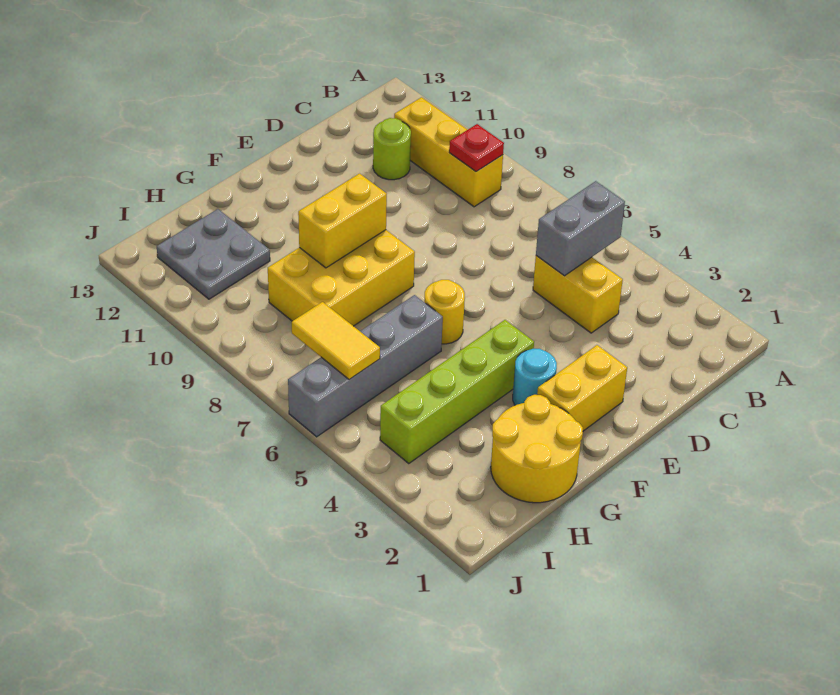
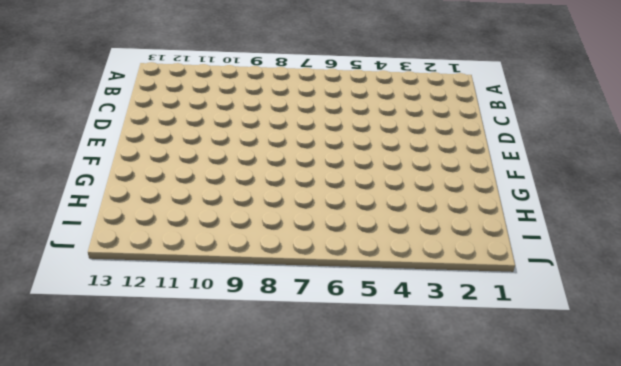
none -> yellow brick B9:B11 level 1
none -> yellow brick C4:C5 level 1
none -> lime round brick C11 level 1

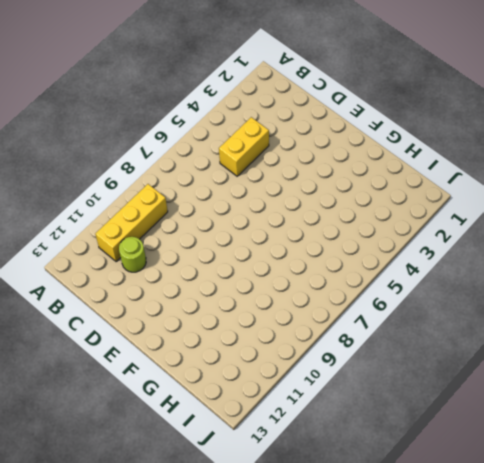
none -> yellow brick E2:F2 level 1
none -> cyan round brick F3 level 1
none -> lime brick F4:I4 level 1

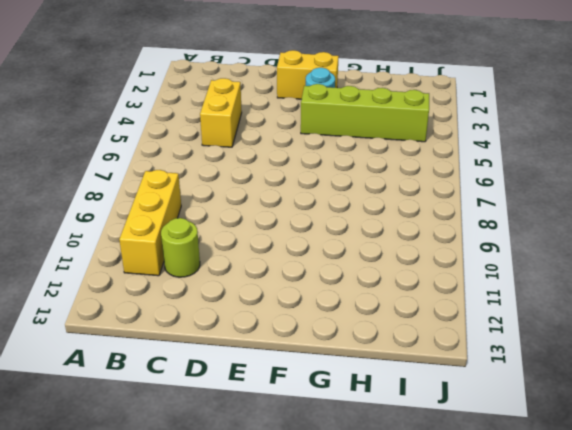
none -> yellow round brick F6 level 1
none -> yellow brick F8:H9 level 1
none -> yellow round brick G1:H2 level 1

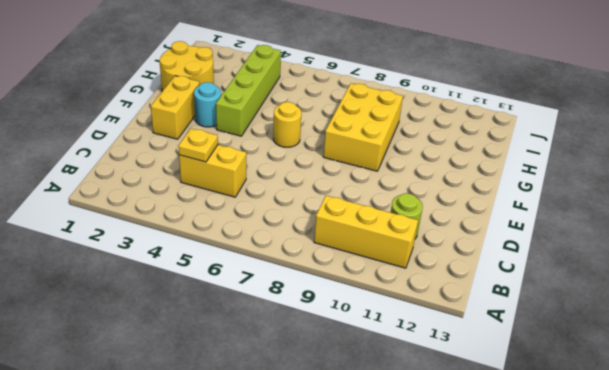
yellow plate C4 level 2 -> none
none -> grey brick G6:J6 level 1
none -> grey plate H11:I12 level 1
none -> grey brick B5:C5 level 2

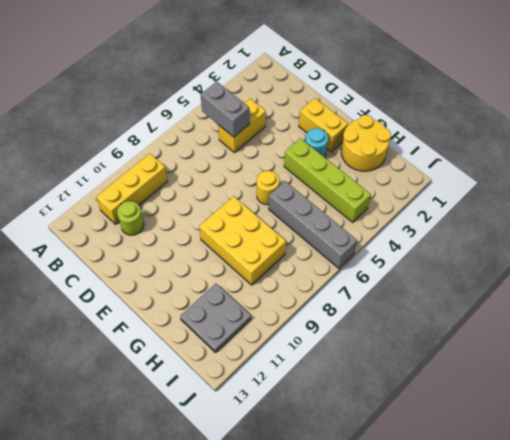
none -> red plate B9 level 2
none -> yellow brick F9:G9 level 2
none -> yellow tile I6:I7 level 2

